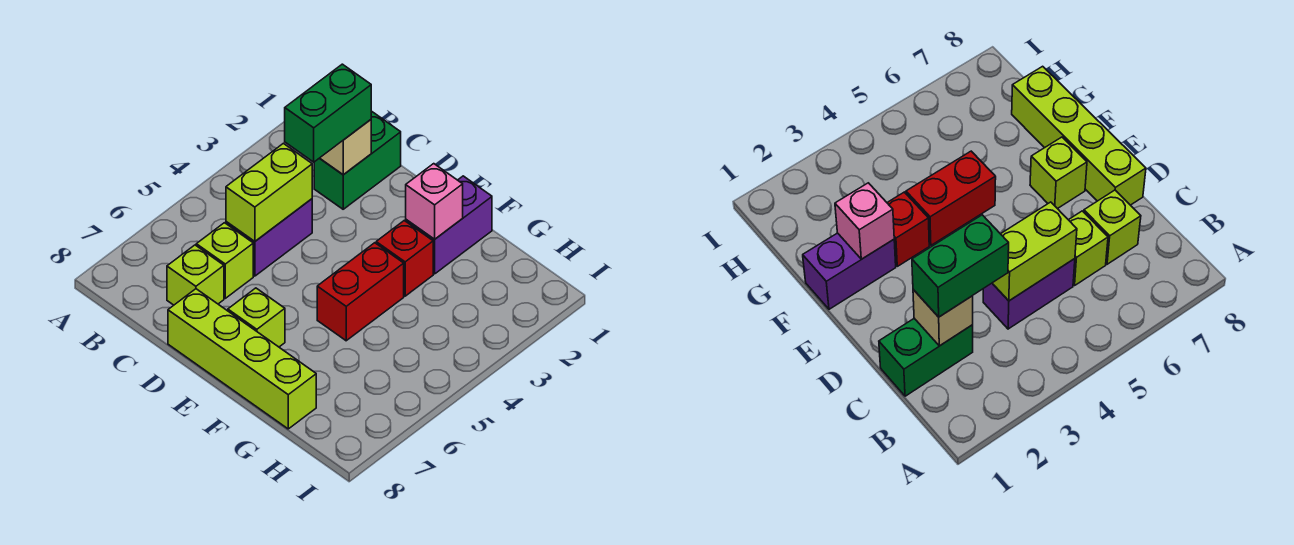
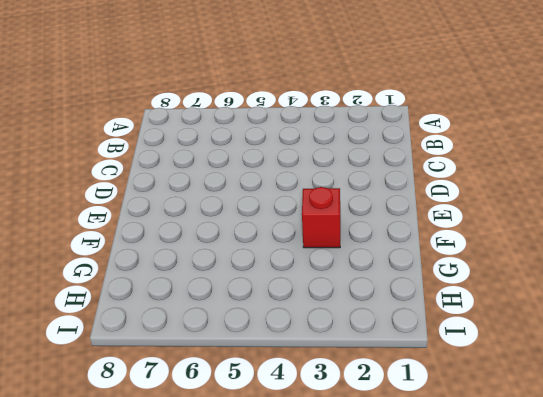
none -> green brick C1:C2 level 1
none -> purple brick C4:C5 level 1
none -> lime brick C6 level 1

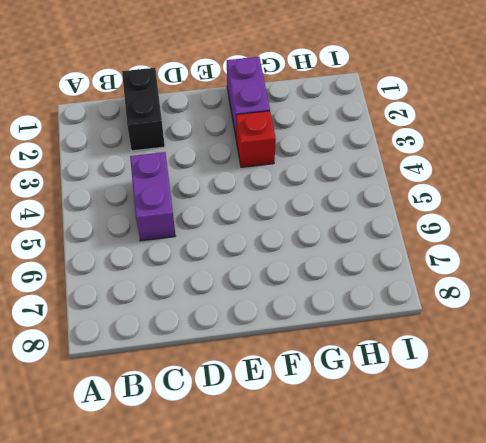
black brick C1:C2 level 1 -> green brick C1:C2 level 1
none -> lime brick C6 level 1
none -> lime brick C7 level 1
none -> lime brick D8:G8 level 1

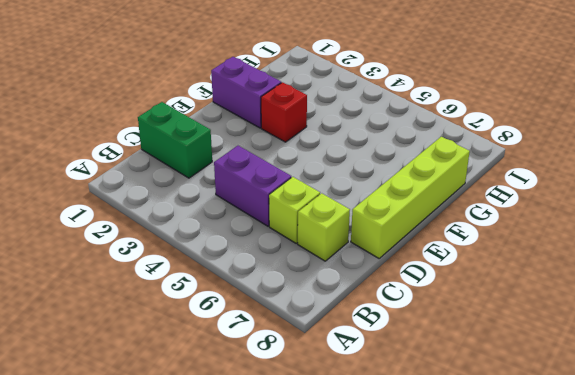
none -> lime brick E7 level 1
none -> red brick F4:F5 level 1
none -> tan brick C2 level 2

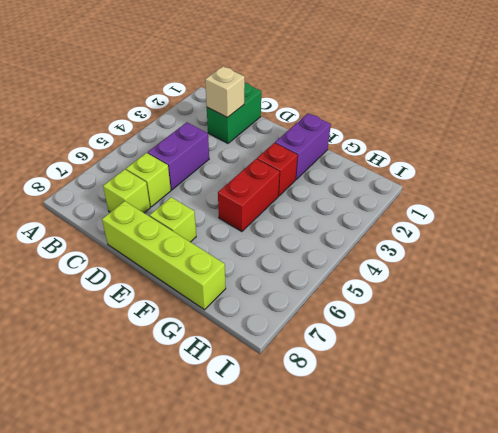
none -> lime brick C4:C5 level 2
none -> pink brick F2 level 2
none -> green brick C2:C3 level 3

